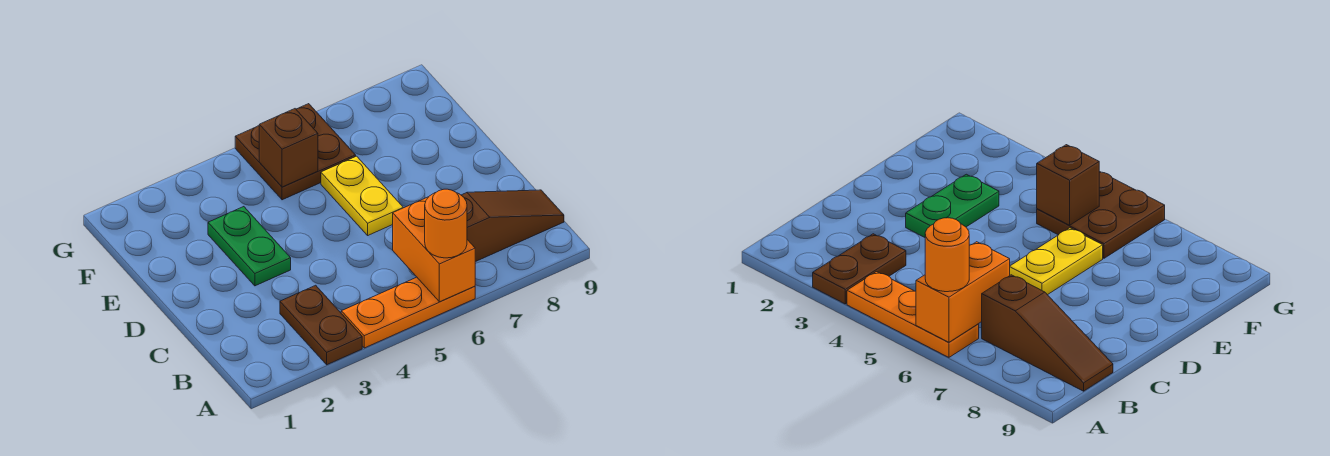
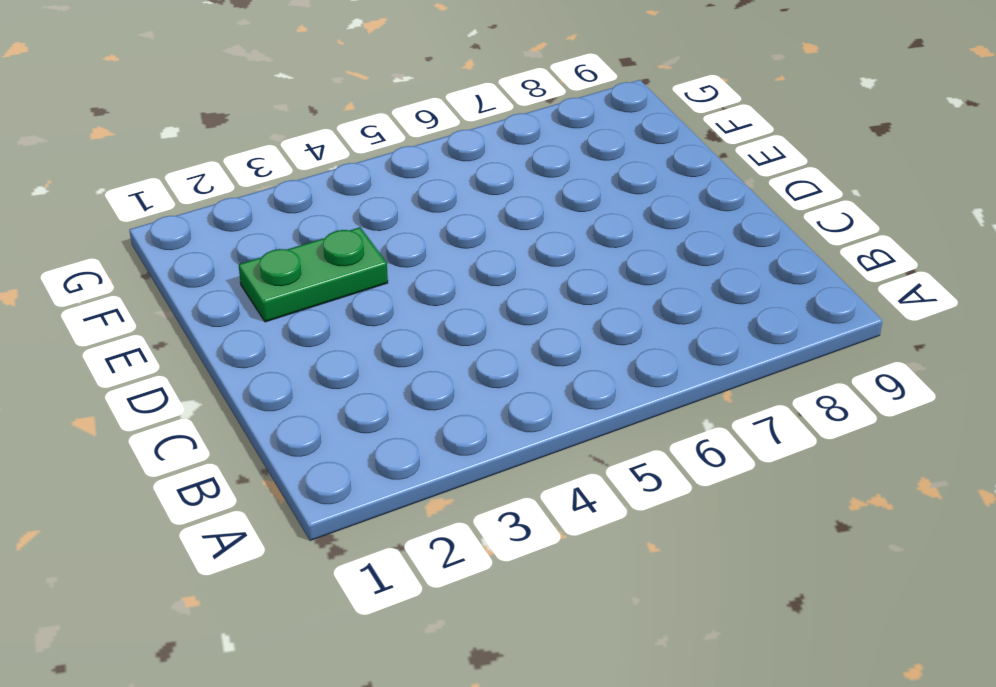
green plate E2:E3 level 1 -> green plate D3:E3 level 1
none -> brown plate A3:B3 level 1
none -> orange plate A4:A6 level 1

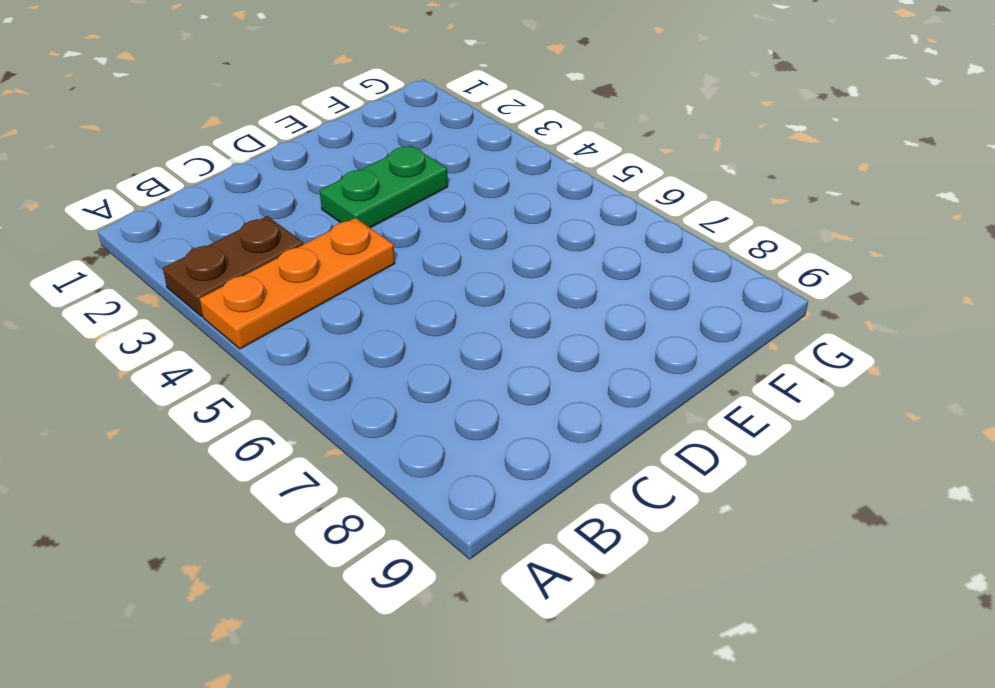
orange plate A4:C4 level 1 -> orange plate A4:A6 level 1
none -> brown slope B7:B9 level 1 top 7
none -> yellow plate D6:E6 level 1

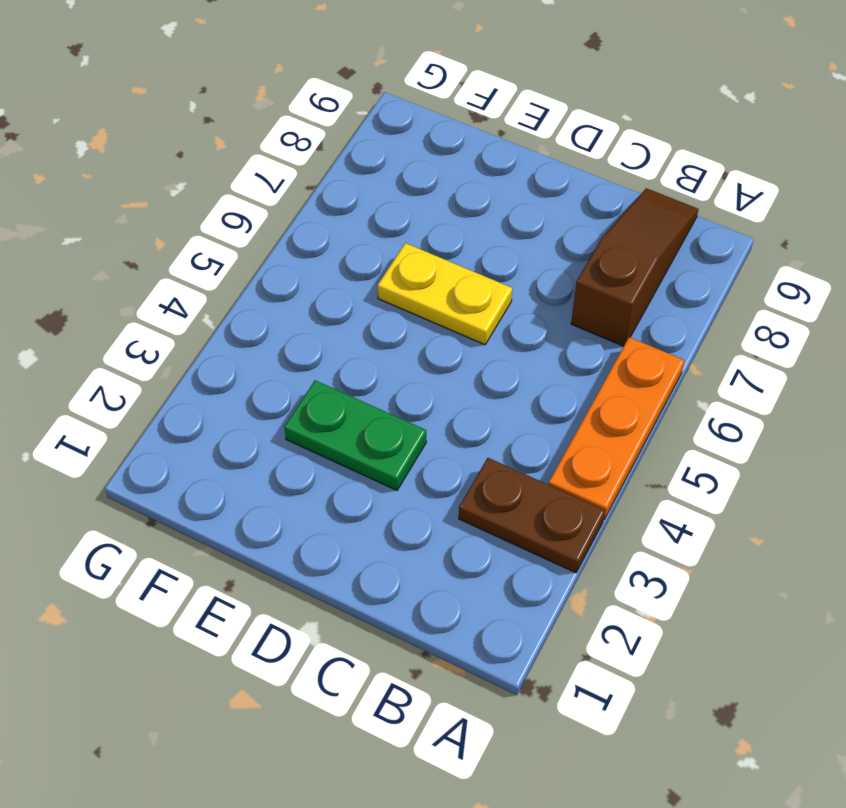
none -> brown plate F5:G6 level 1
none -> orange brick A6:B6 level 2

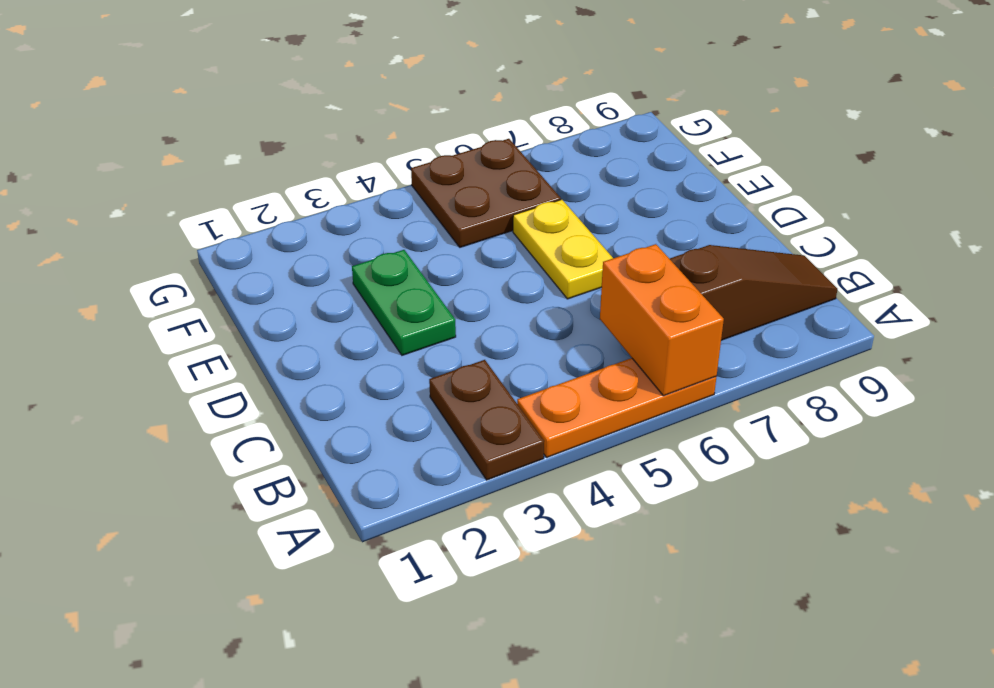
none -> brown brick F5 level 2
none -> orange round brick A6 level 3

